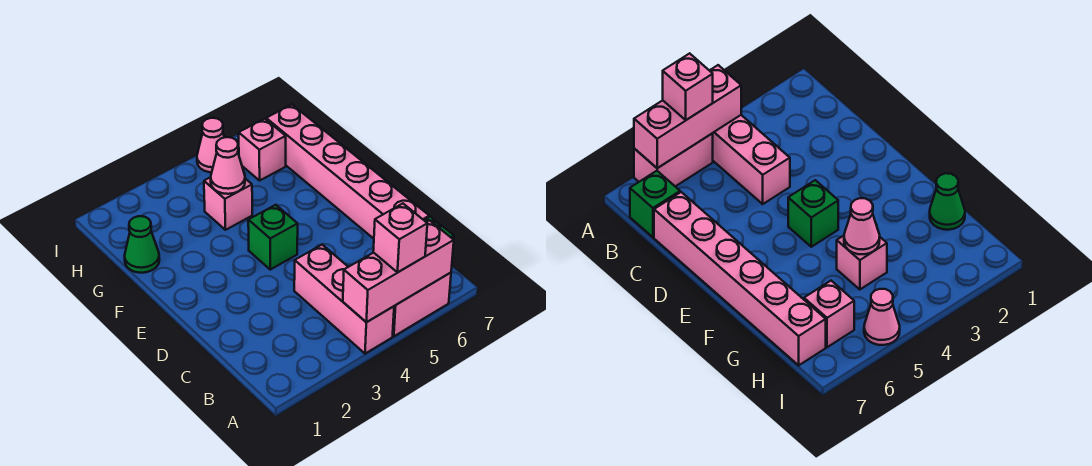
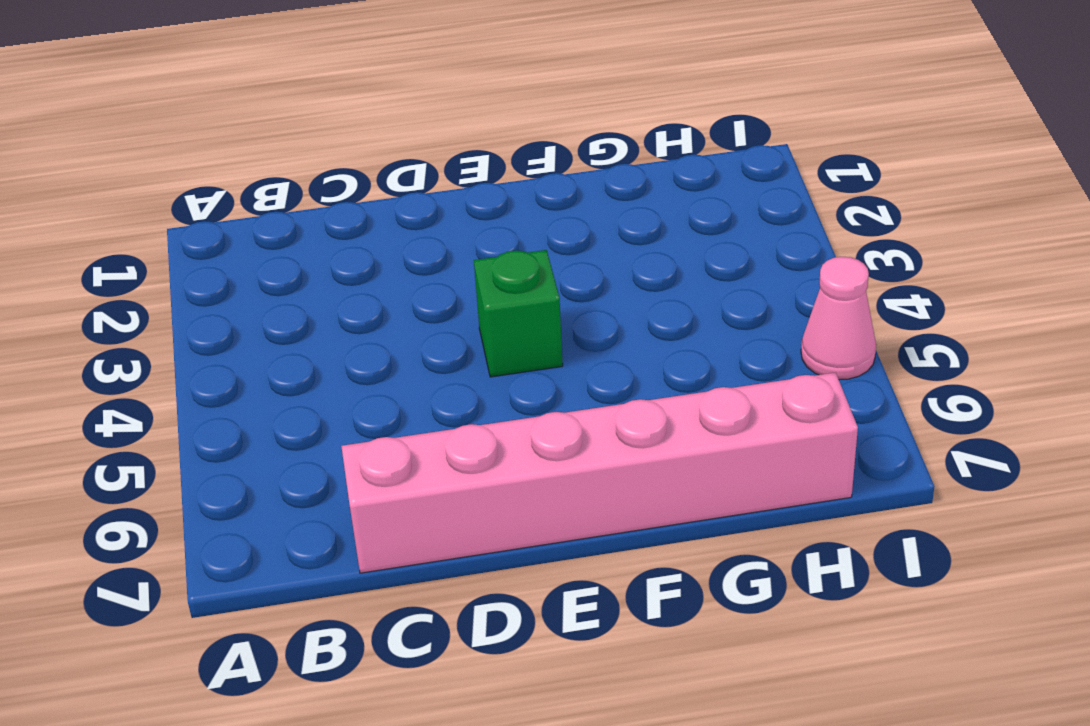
none -> pink brick A4:C4 level 1
none -> pink brick A5:A6 level 1
none -> green brick B7 level 1

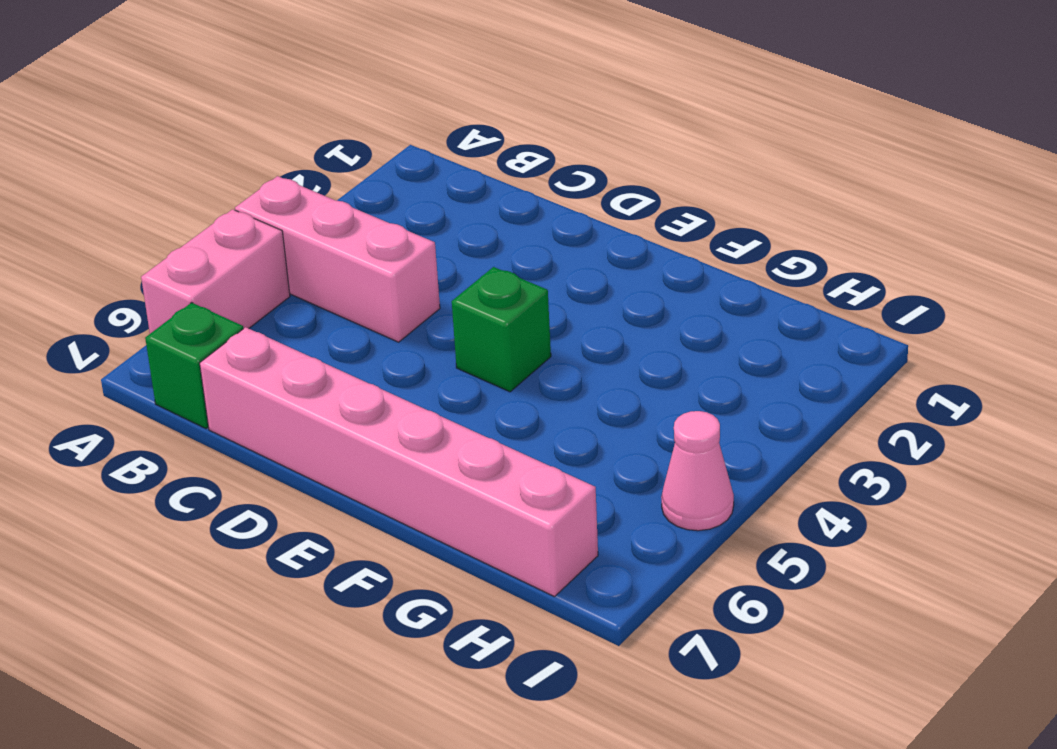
none -> green cone G1 level 1
none -> pink brick G4 level 1
none -> pink brick H6 level 1

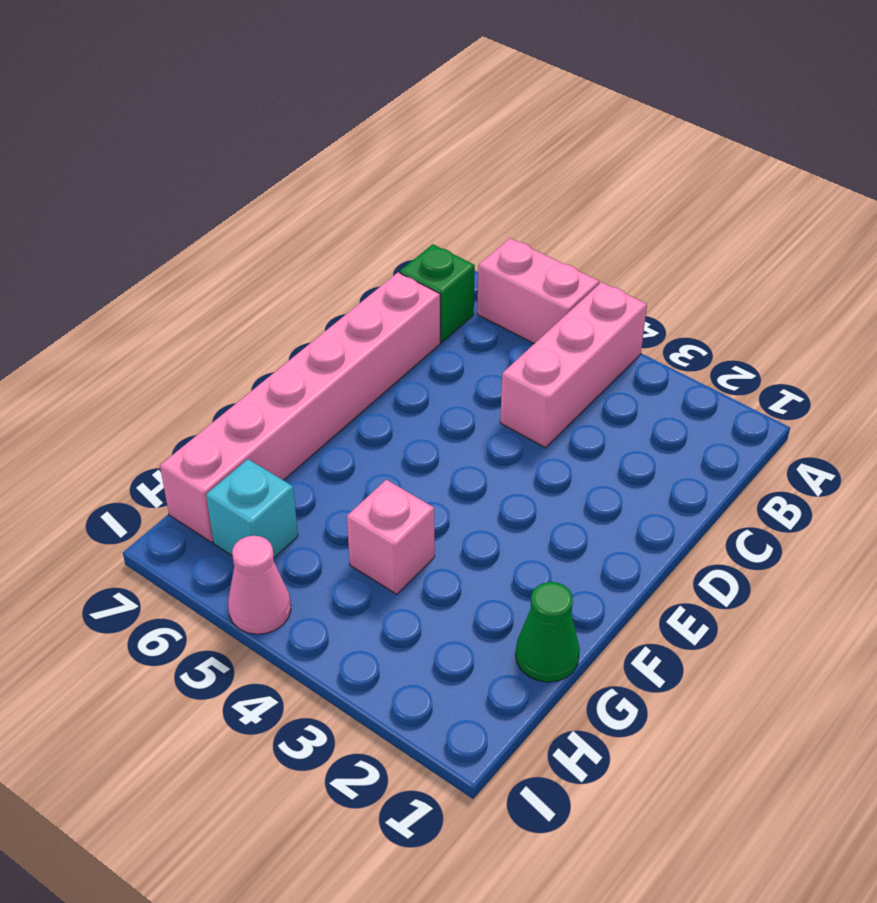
cyan brick H6 level 1 -> pink brick H6 level 1
none -> green brick E4 level 1
none -> pink brick A4:A6 level 2
none -> pink cone G4 level 2

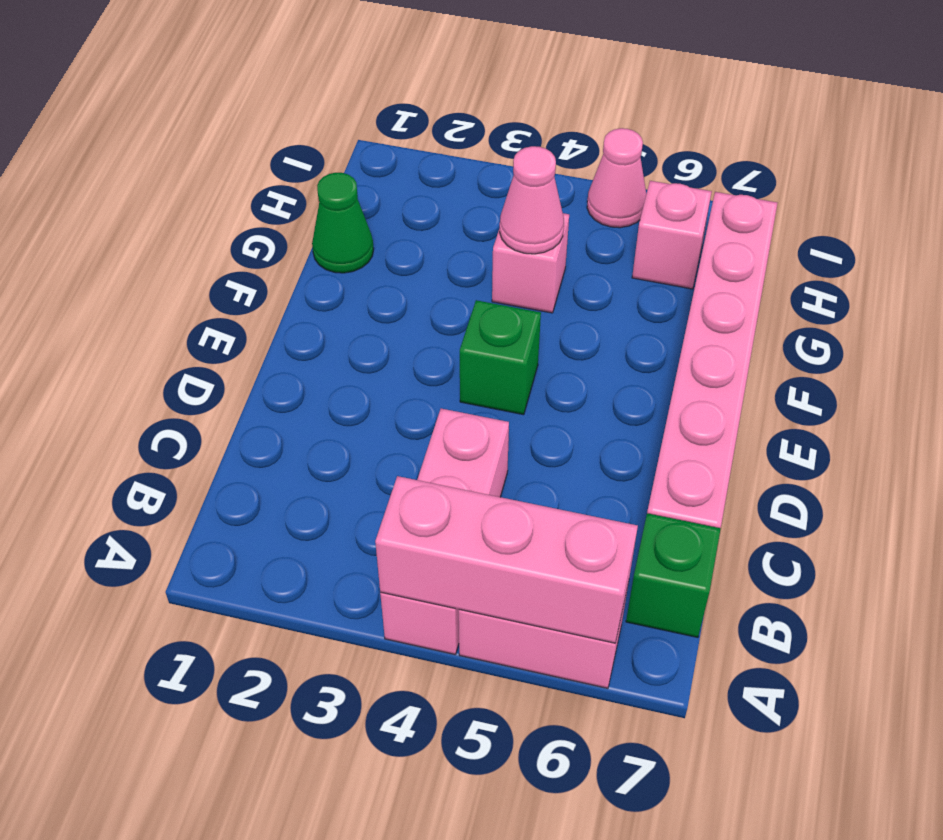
none -> pink brick A5 level 3

